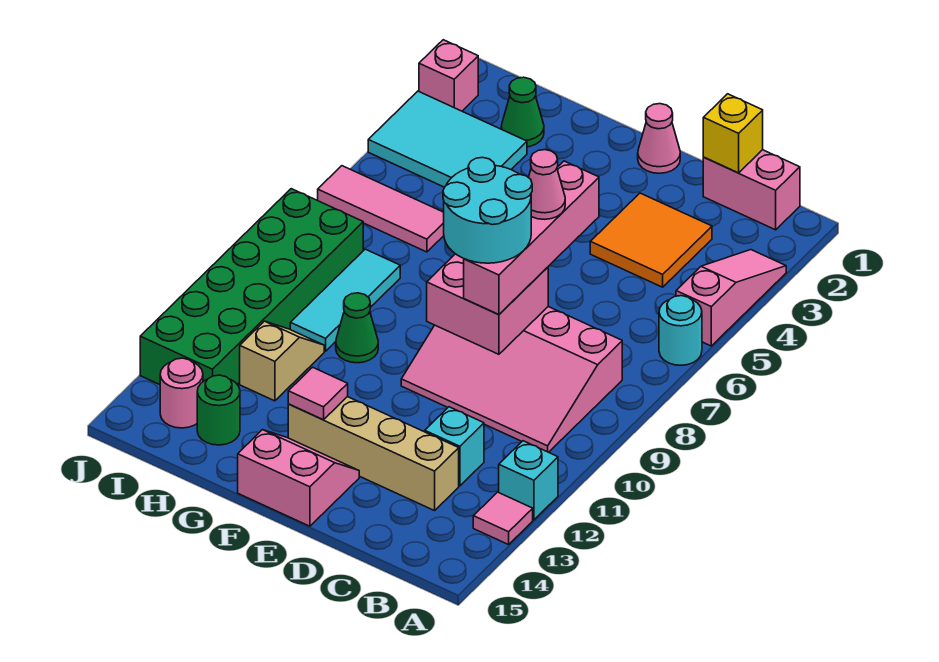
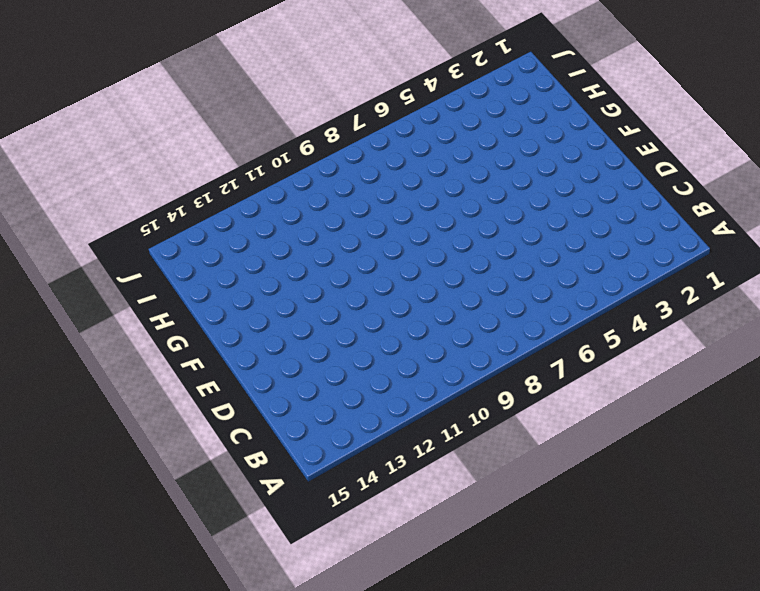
none -> pink slope A3:A5 level 1 top 5
none -> cyan round brick A6 level 1
none -> cyan brick A12 level 1

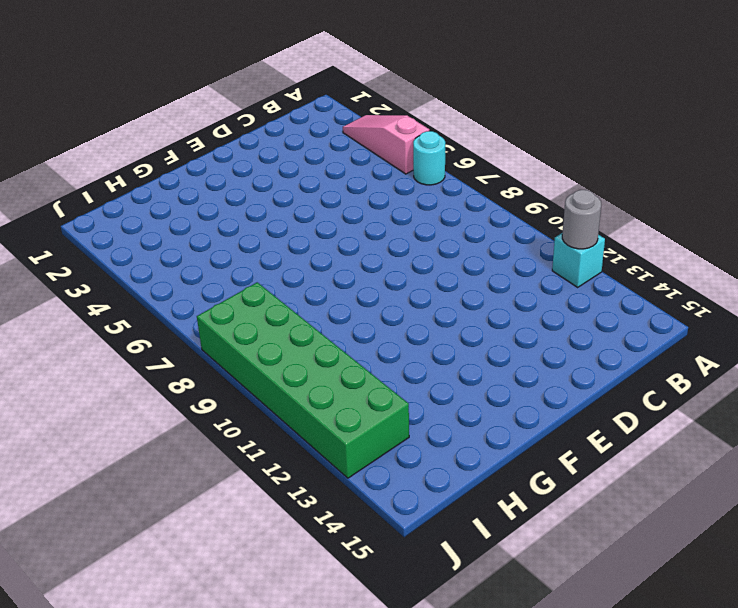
grey round brick A12 level 2 -> none
none -> pink tile A13 level 1
none -> pink brick B1:C1 level 1
none -> pink slope B8:E10 level 1 top 8

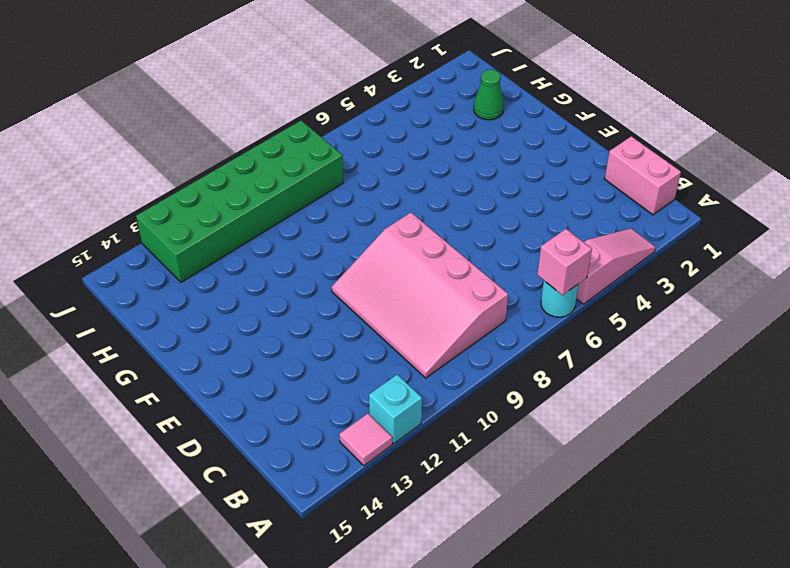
pink brick A6 level 2 -> pink brick J2 level 1
none -> orange tile C3:D4 level 1
none -> cyan brick C12 level 1
none -> tan brick C13:F13 level 1

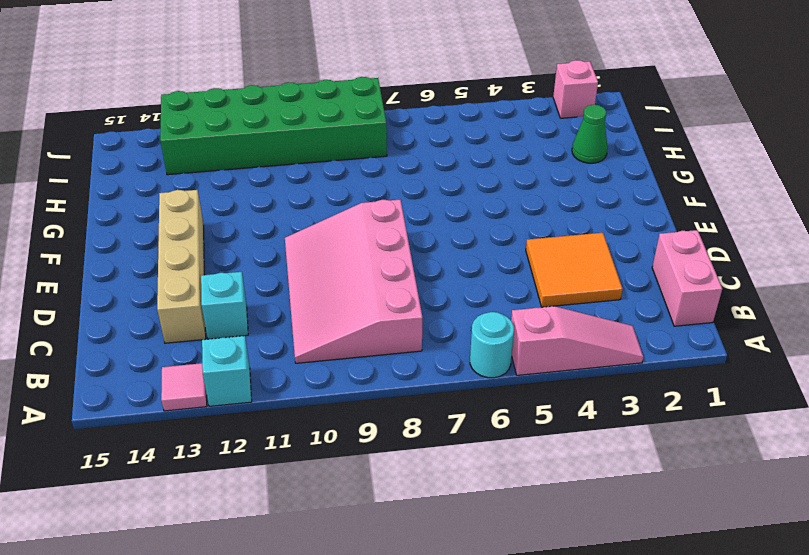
none -> pink cone E1 level 1
none -> pink slope E14:F15 level 1 top 15
none -> green cone G10 level 1

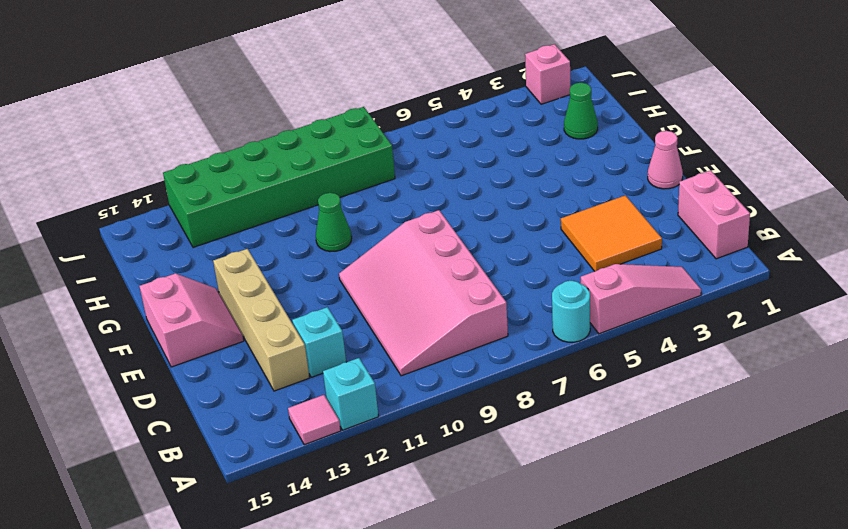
none -> cyan tile H3:J4 level 1
none -> pink tile H6:J6 level 1
none -> cyan tile H8:H10 level 1

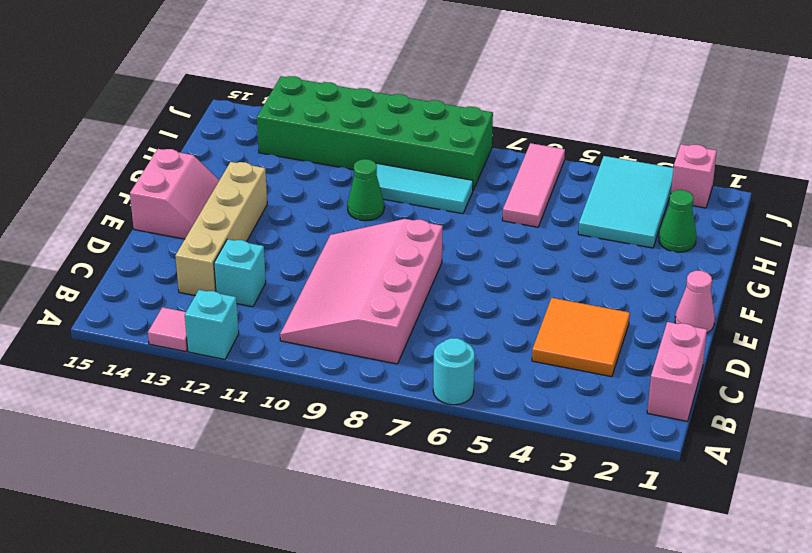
none -> pink slope A3:A5 level 1 top 5
none -> tan slope H11:H12 level 1 top 12
none -> green round brick H14 level 1

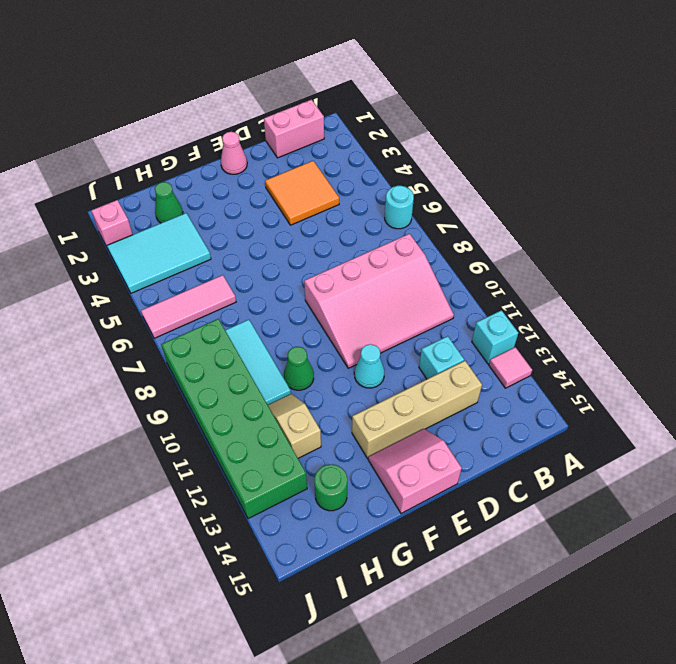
cyan cone E11 level 1 -> none
none -> pink slope A3:A5 level 1 top 5
none -> pink round brick I14 level 1
none -> yellow brick C1 level 2

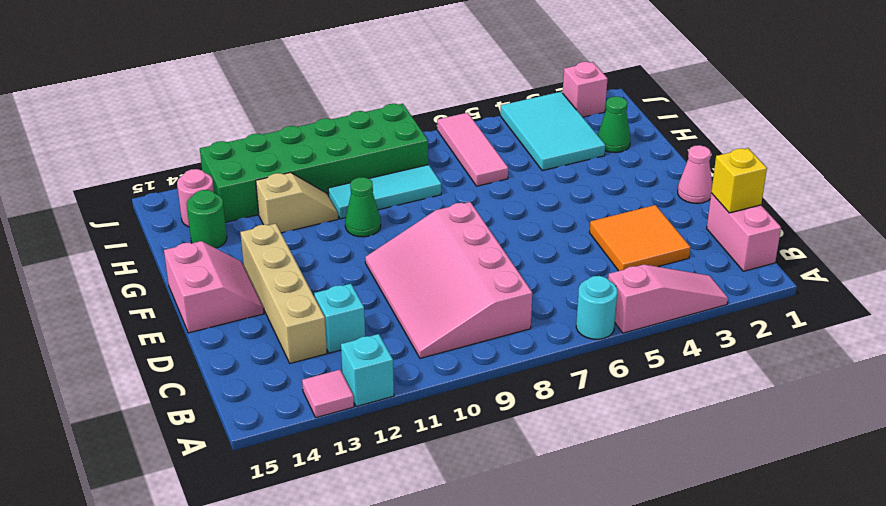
none -> pink brick D8:E9 level 2
none -> pink tile F13 level 2
none -> pink brick D6:D9 level 3

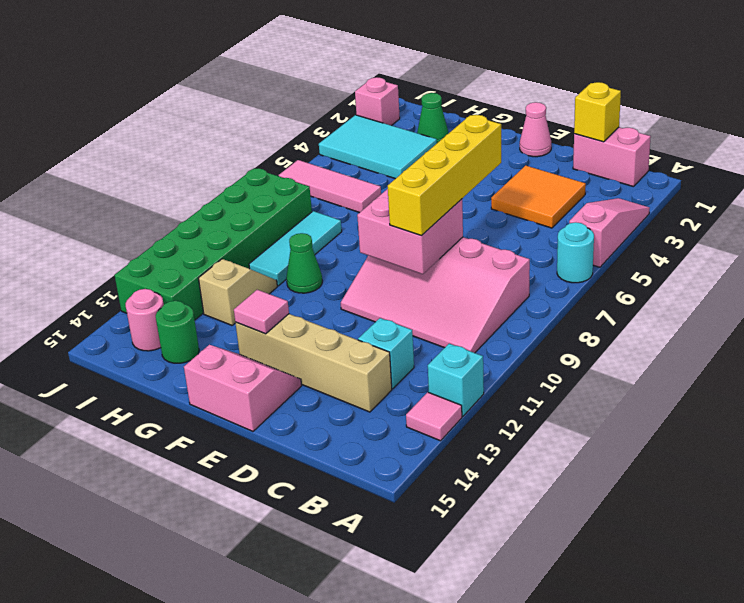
yellow brick D6:D9 level 3 -> pink brick D6:D9 level 3
none -> pink cone D7 level 4
none -> cyan round brick D8:E9 level 4

